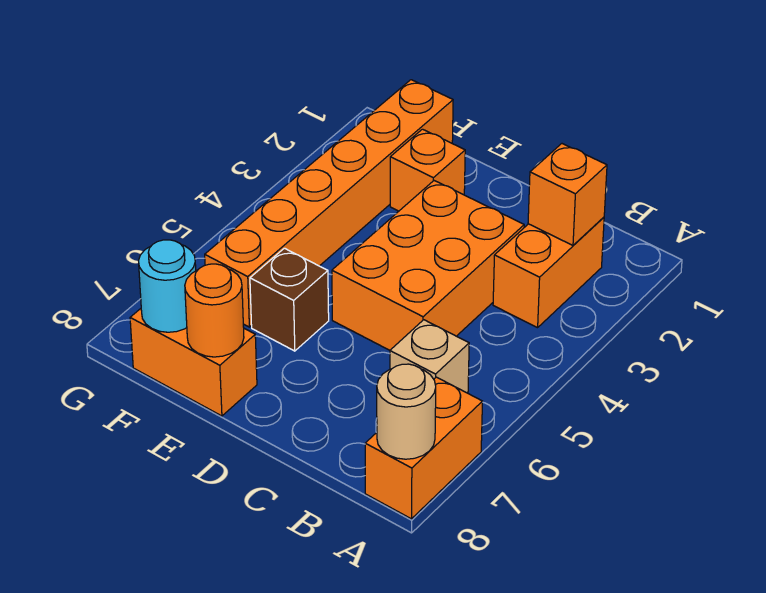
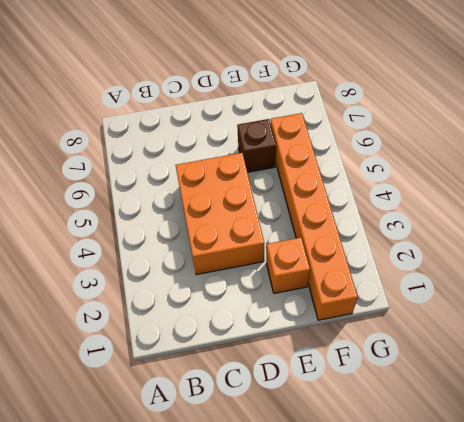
none -> orange brick A7:A8 level 1
none -> orange brick B2:B3 level 1
none -> tan brick B6 level 1

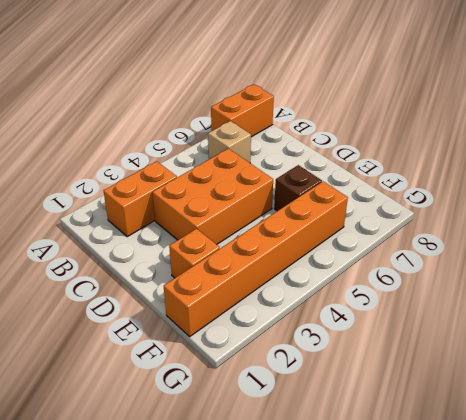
none -> orange brick E8:F8 level 1
none -> tan round brick A8 level 2
none -> orange brick B2 level 2

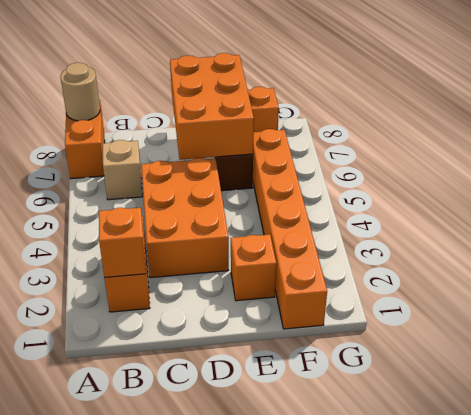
orange brick D6:E8 level 2 -> orange round brick E8 level 2
none -> cyan round brick F8 level 2

